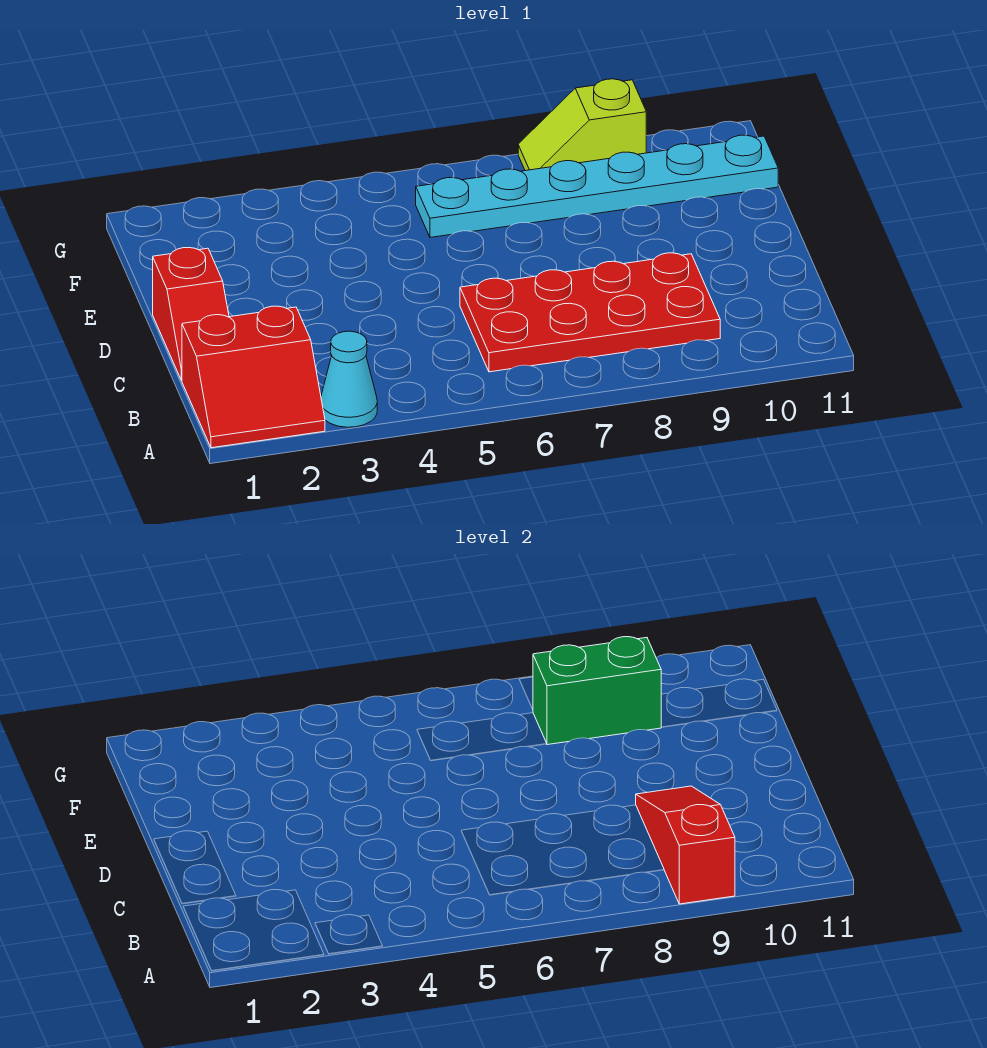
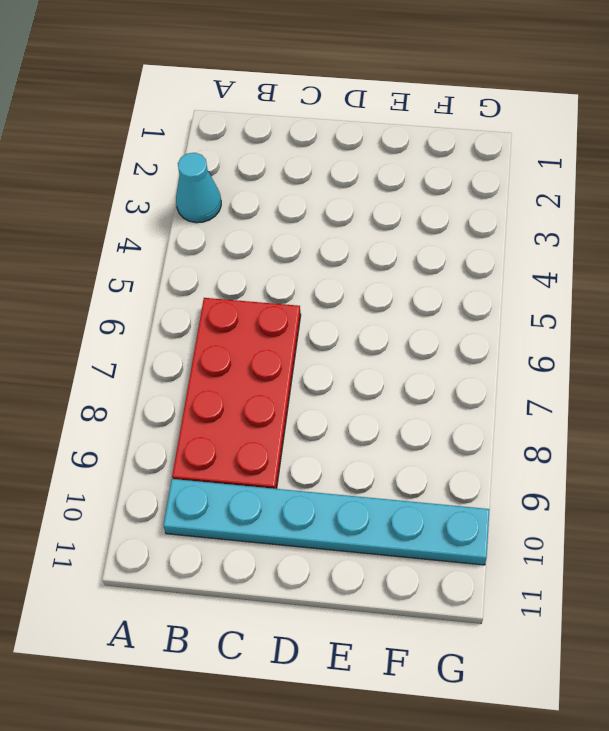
cyan plate B10:G10 level 1 -> cyan plate F6:F11 level 1
none -> red slope A1:B2 level 1 top B
none -> red slope C1:D1 level 1 top D

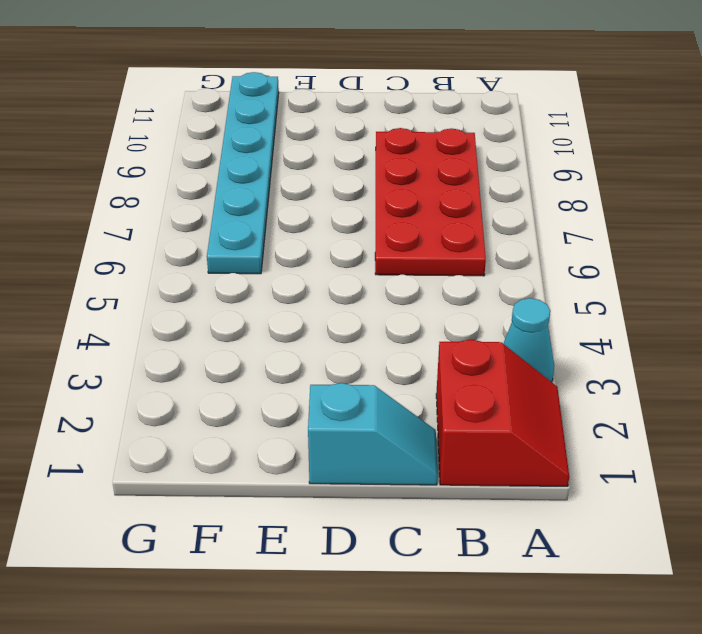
cyan slope C1:D1 level 1 top D -> red slope C1:D1 level 1 top D
none -> lime slope G8:G9 level 1 top 9
none -> red slope A9:C9 level 2 top A

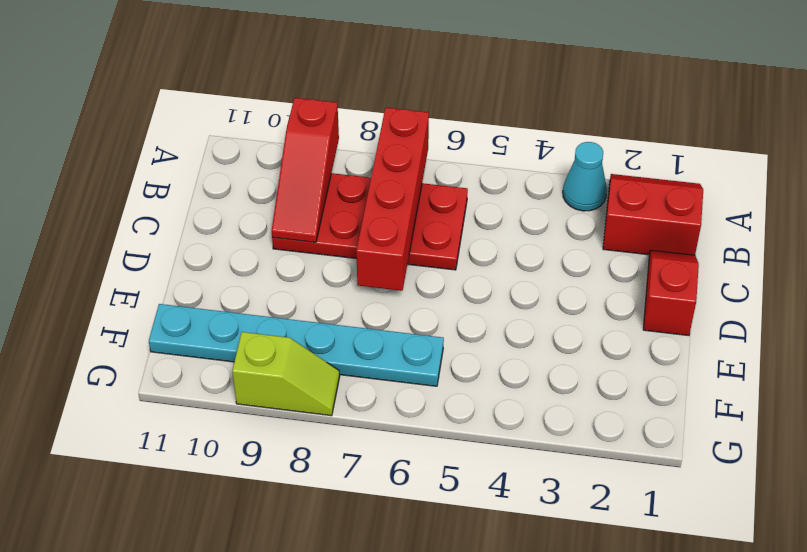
red brick A7:D7 level 2 -> none
none -> green brick F8:F9 level 2

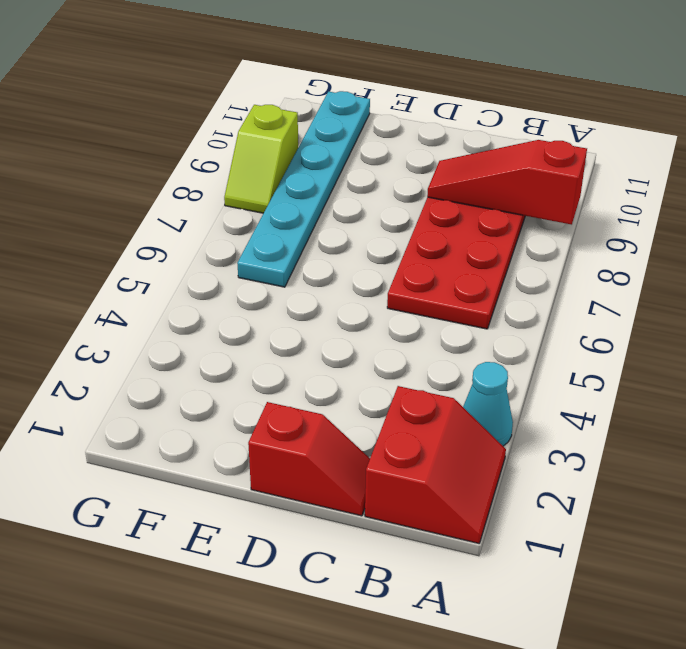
none -> green brick F8:F9 level 2

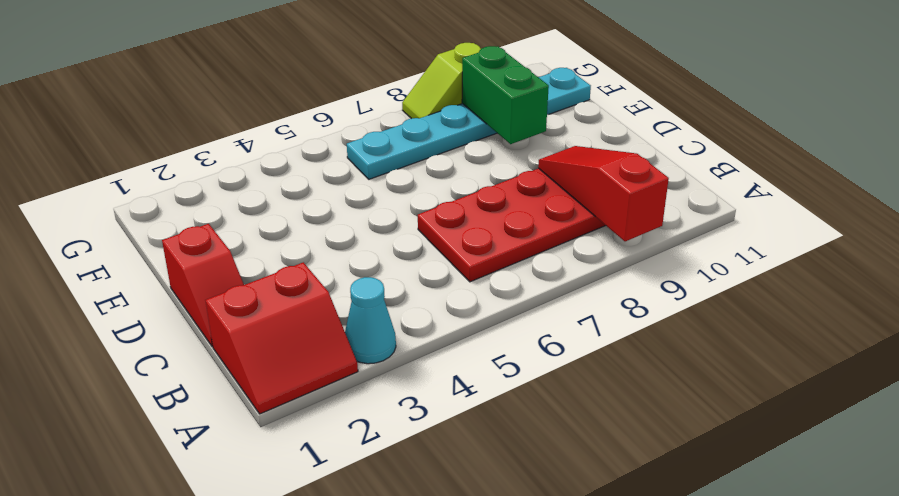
green brick E9:F9 level 2 -> green brick F8:F9 level 2

